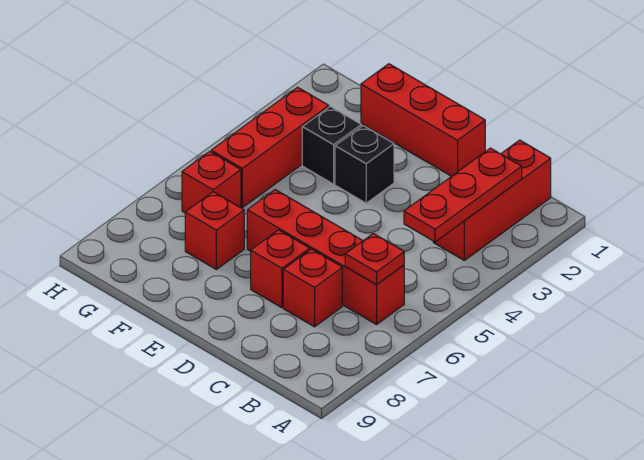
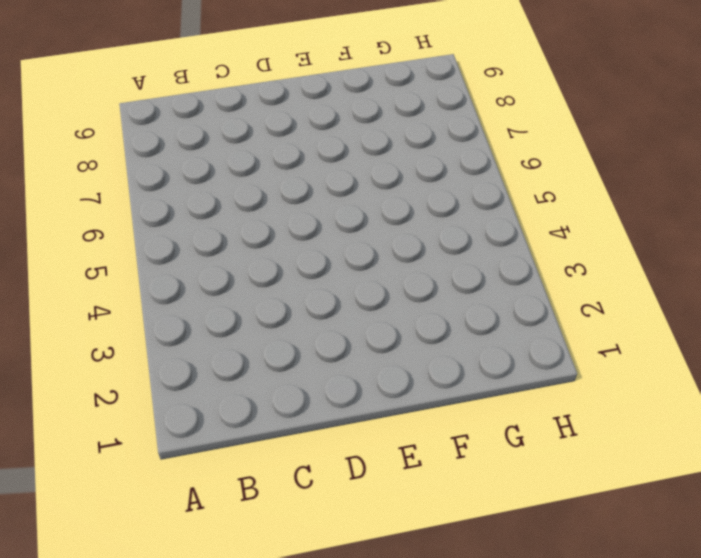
none -> red brick B1:B3 level 1
none -> red brick B6:E6 level 1
none -> red brick C7 level 1

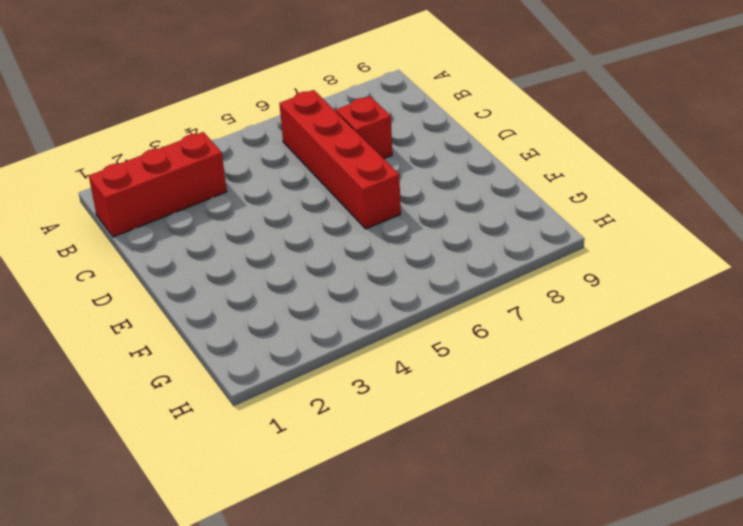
none -> red brick D1:F1 level 1
none -> red brick D7 level 1
none -> black brick E3 level 1

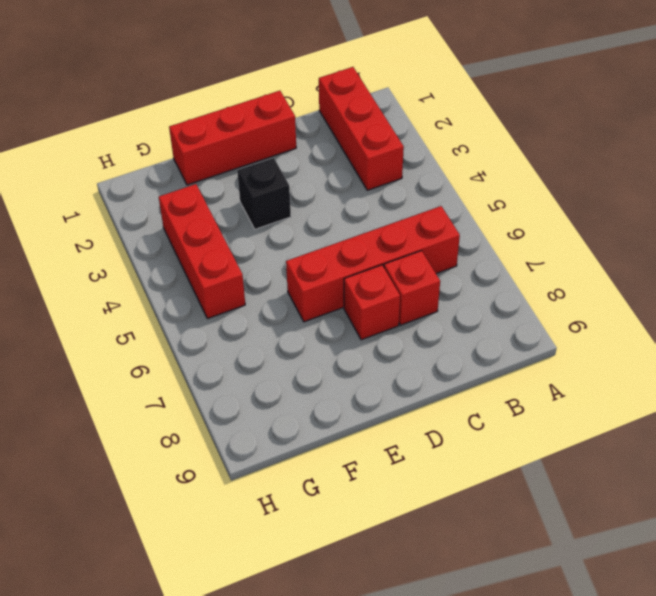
none -> black brick F3 level 1
none -> red brick F7 level 1
none -> red brick G6 level 1

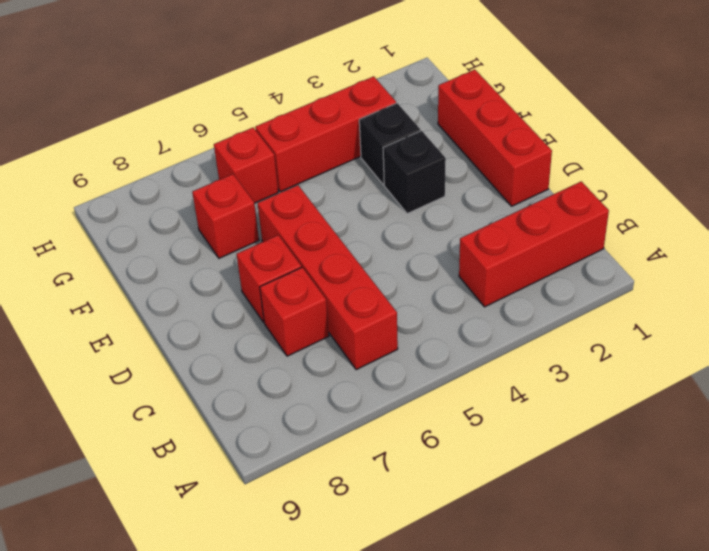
none -> red plate B2:B4 level 2
none -> red plate B6 level 2

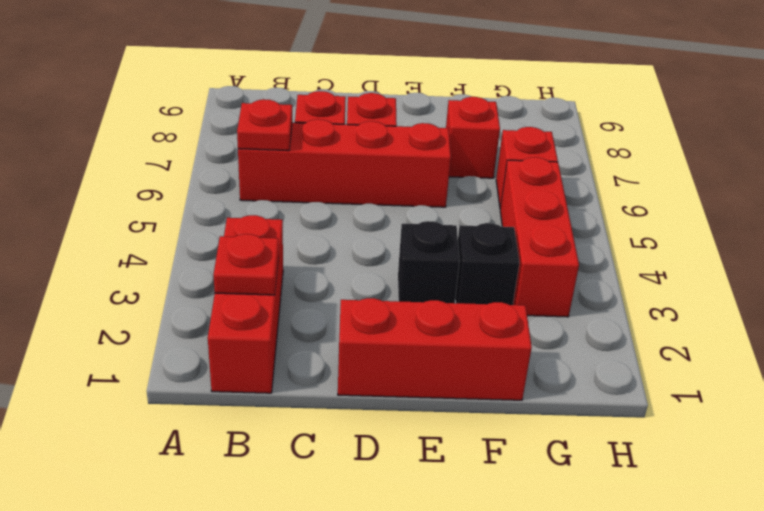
red plate B2 level 2 -> red plate B2:B4 level 2

